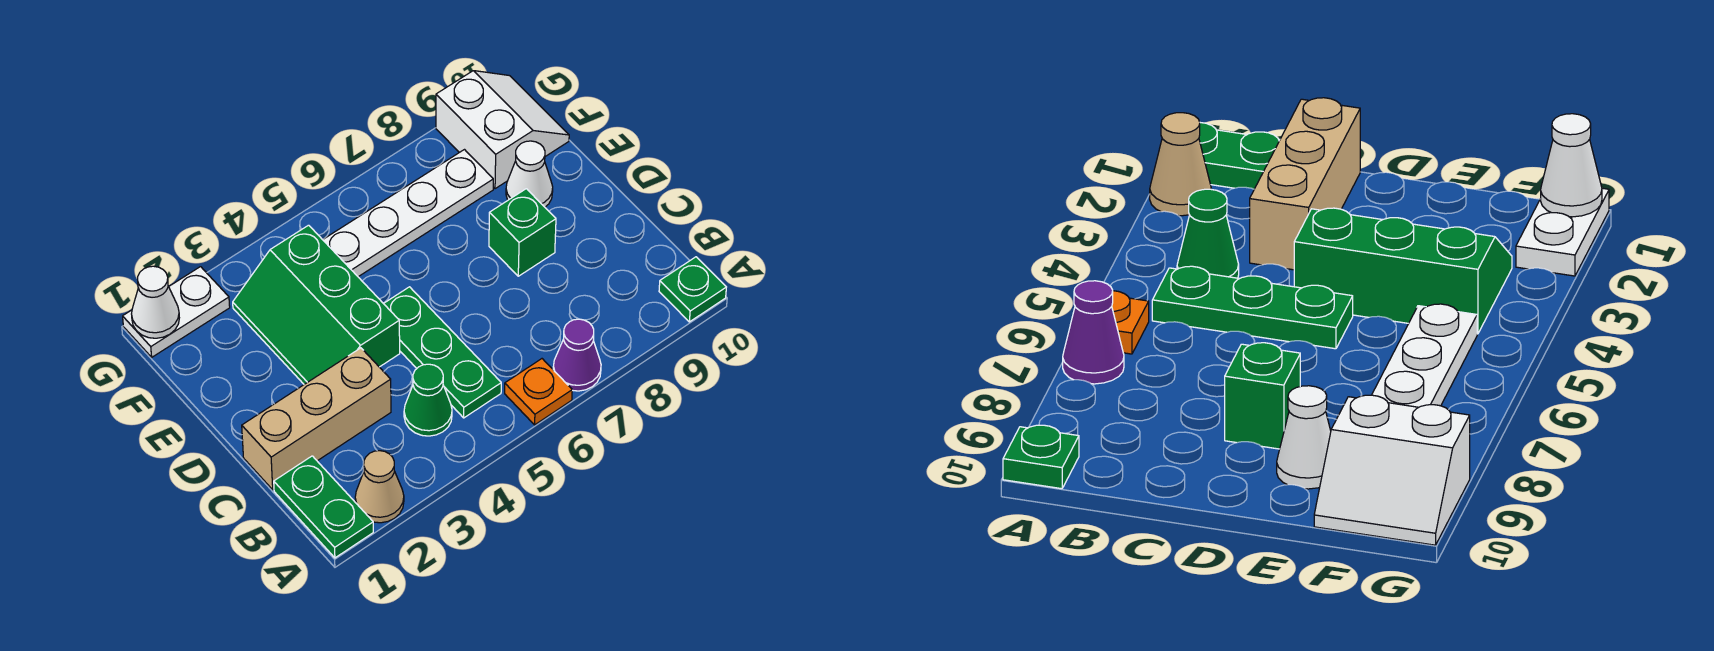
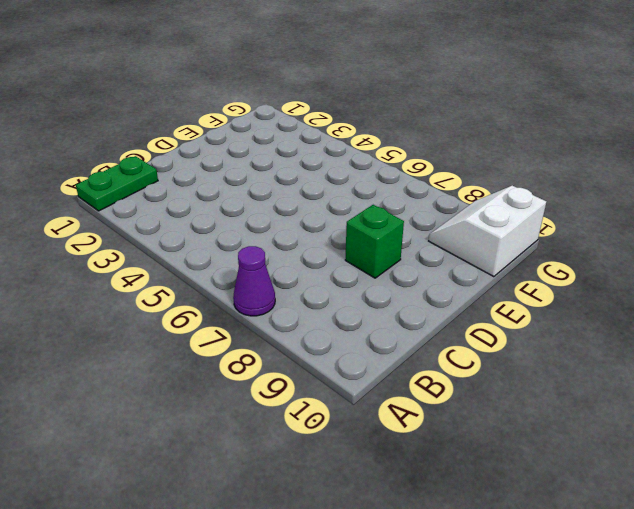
white slope F9:G10 level 1 top 10 -> white slope F9:G10 level 1 top 9
none -> tan cone A2 level 1
none -> orange plate A6 level 1
none -> green plate A10 level 1

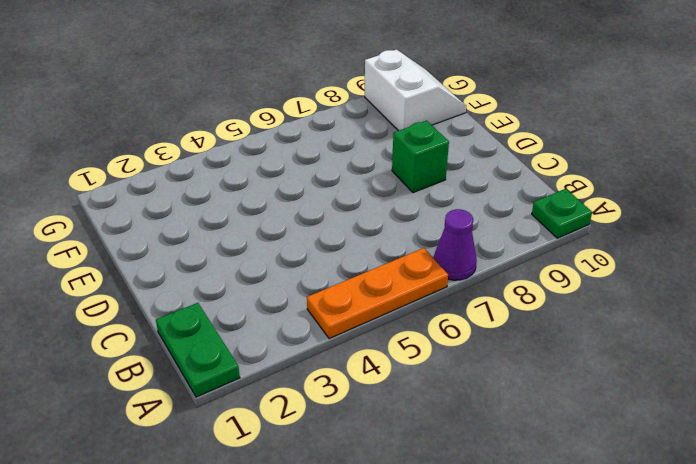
orange plate A4:A6 level 1 -> orange plate A6 level 1
none -> tan cone A2 level 1
none -> green cone B4 level 1
none -> green plate B5:D5 level 1

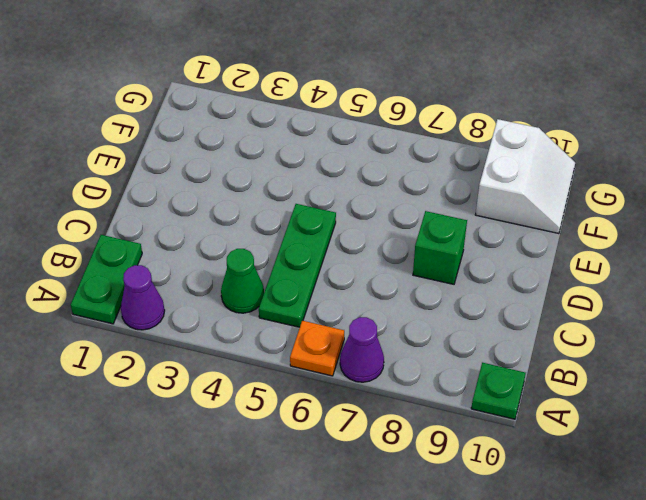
purple cone A2 level 1 -> tan cone A2 level 1
none -> tan brick C1:C3 level 1
none -> green slope D3:F4 level 1 top 4
none -> white cone E9 level 1

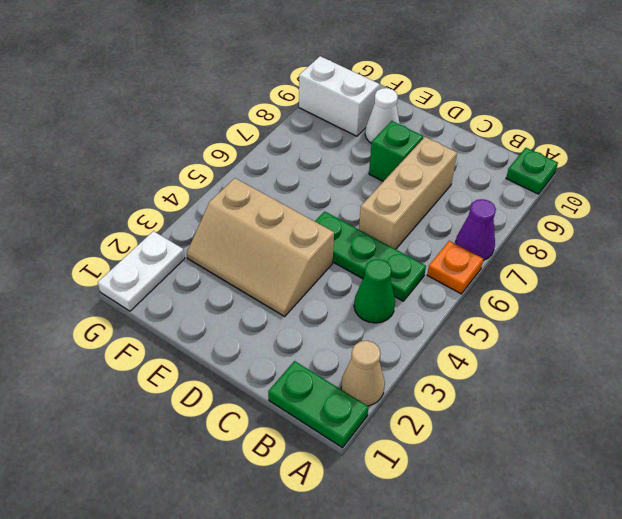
tan brick C6:C8 level 1 -> tan brick C1:C3 level 1
tan slope D3:F4 level 1 top 4 -> green slope D3:F4 level 1 top 4
none -> white plate F5:F8 level 1
none -> white cone G1 level 2

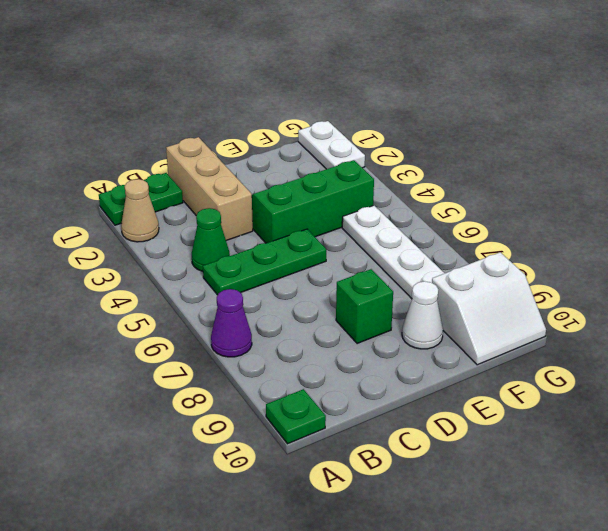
none -> orange plate A6 level 1
none -> white cone G1 level 2

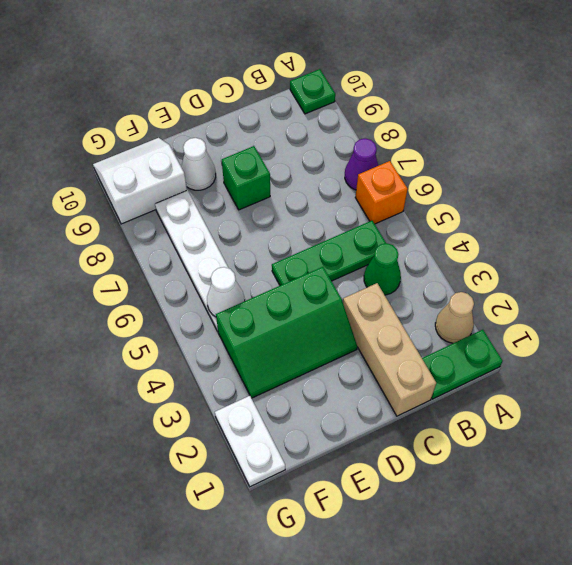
orange brick A6 level 1 -> orange plate A6 level 1
white cone F5 level 2 -> white cone G1 level 2

